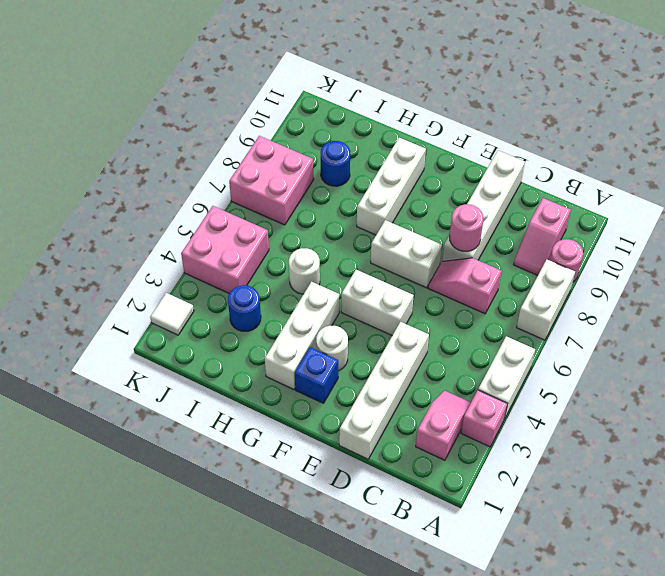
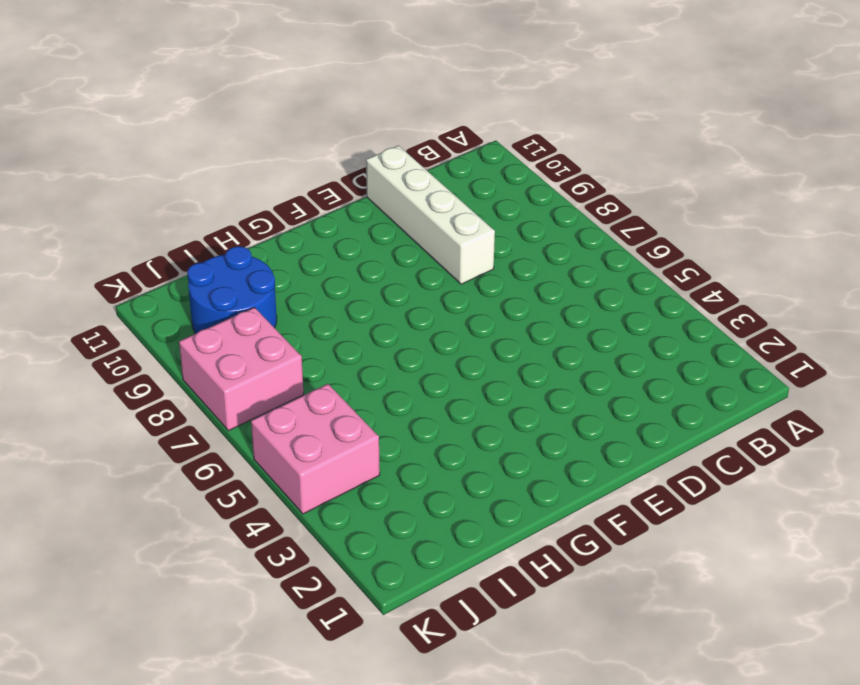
blue round brick I9:J10 level 1 -> blue round brick I9 level 1
none -> pink brick A3 level 1
none -> white brick A4:A5 level 1
none -> white brick A7:A8 level 1

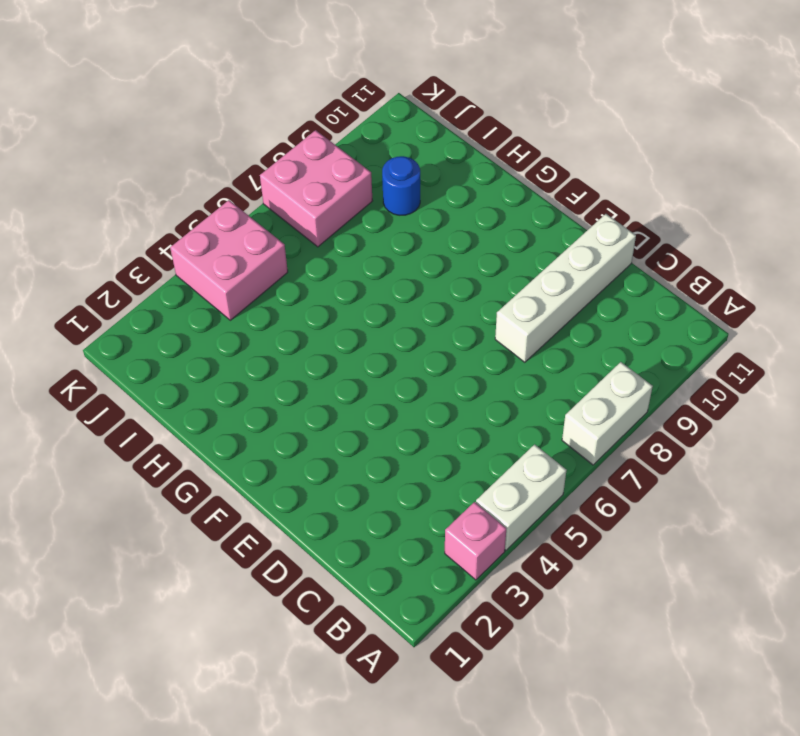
none -> pink round brick A9 level 1
none -> pink slope B2:B3 level 1 top 2
none -> pink slope B9:B10 level 1 top 10

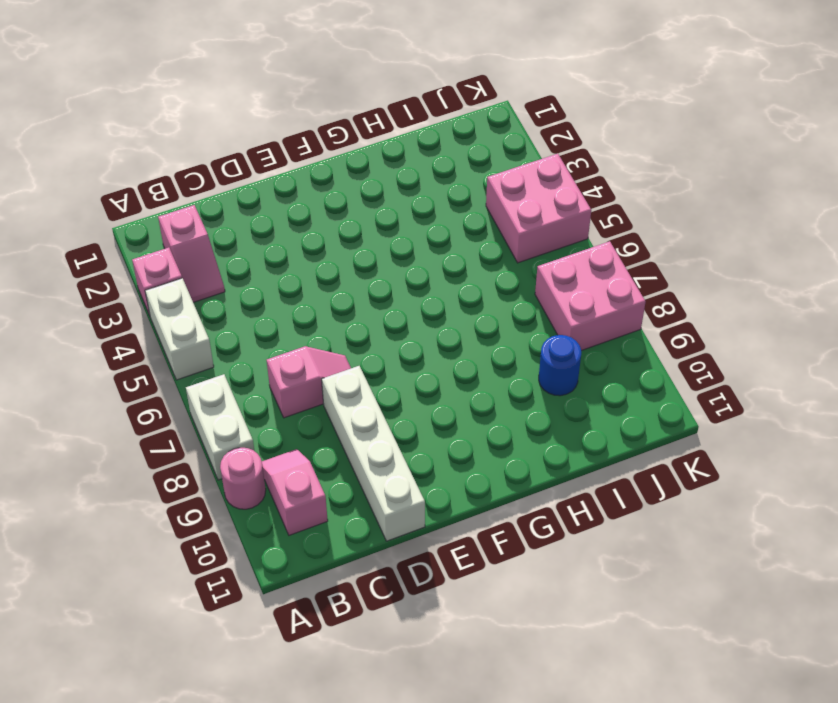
none -> white brick D1:D4 level 1
none -> white brick E5:F5 level 1
none -> white brick E7:F7 level 1

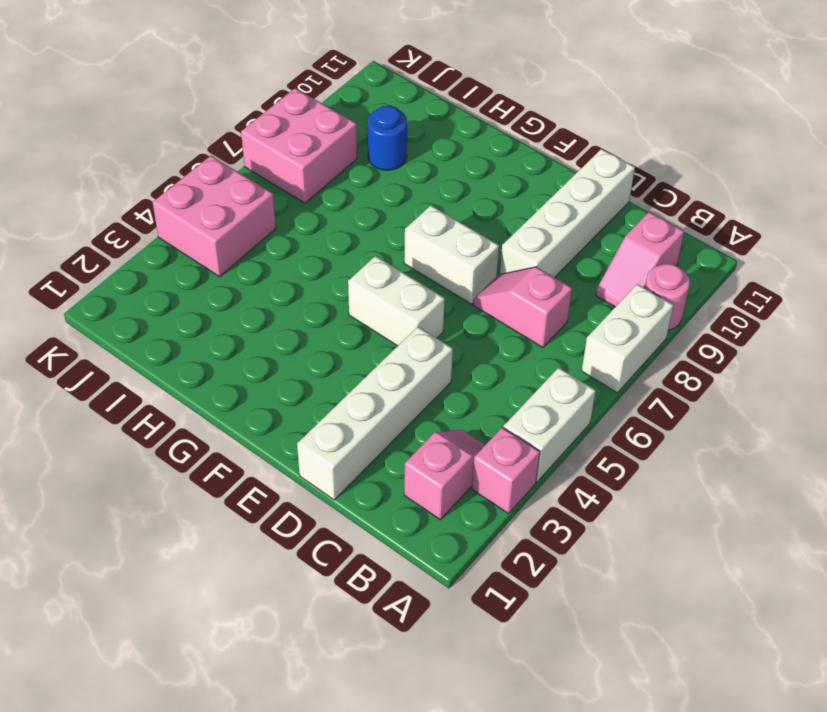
none -> blue brick F2 level 1
none -> white round brick F3 level 1
none -> white brick G2:G4 level 1

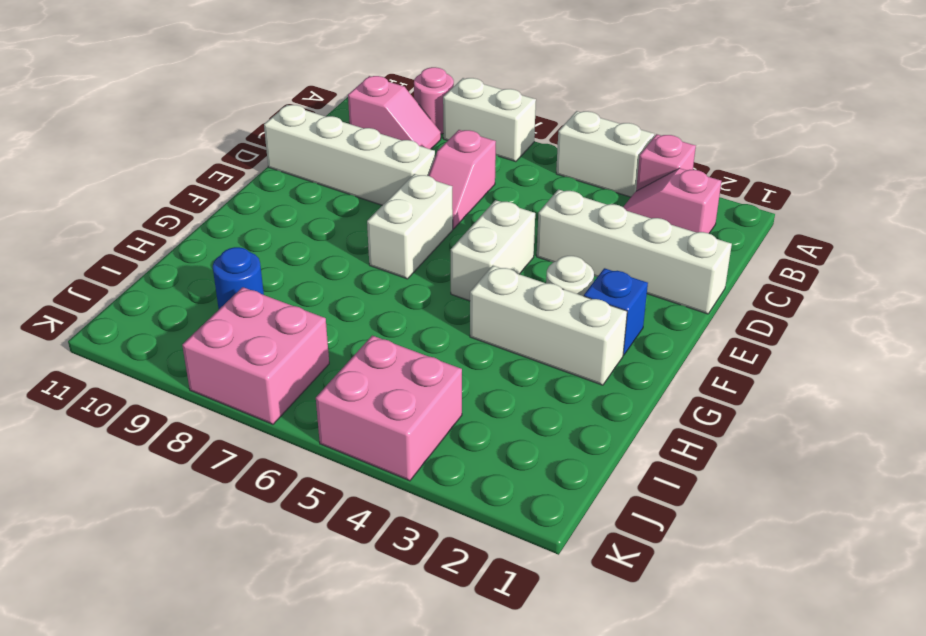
none -> white brick G8:G10 level 1
none -> white round brick H5 level 1
none -> blue round brick I3 level 1

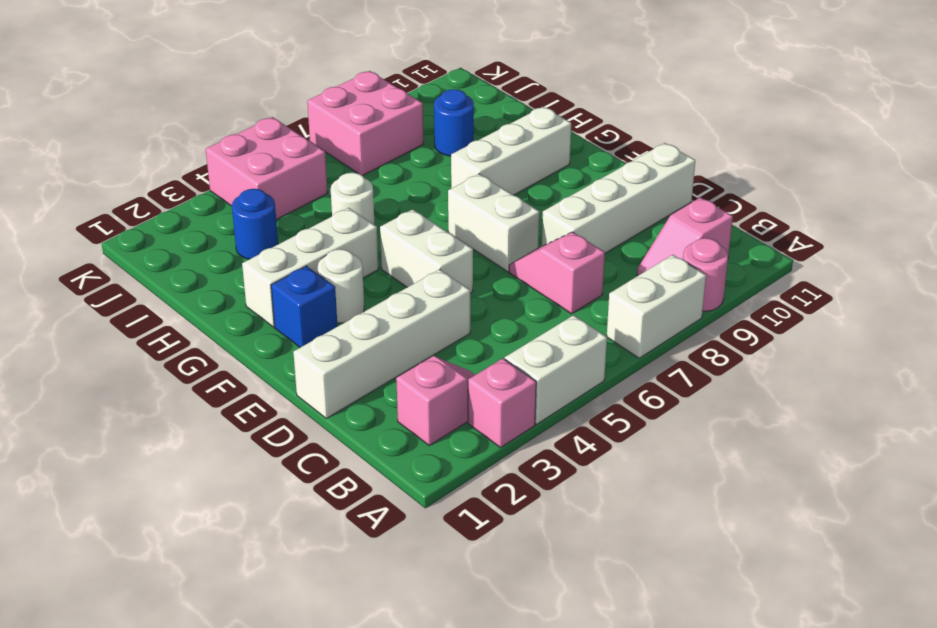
none -> white tile K2 level 1
none -> pink round brick D8 level 2

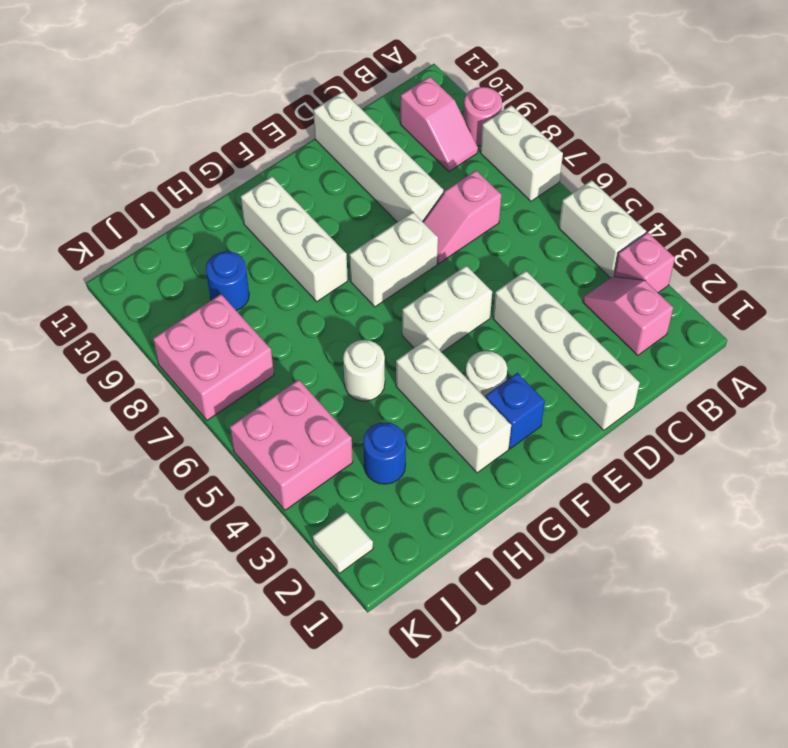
none -> pink round brick D8 level 2

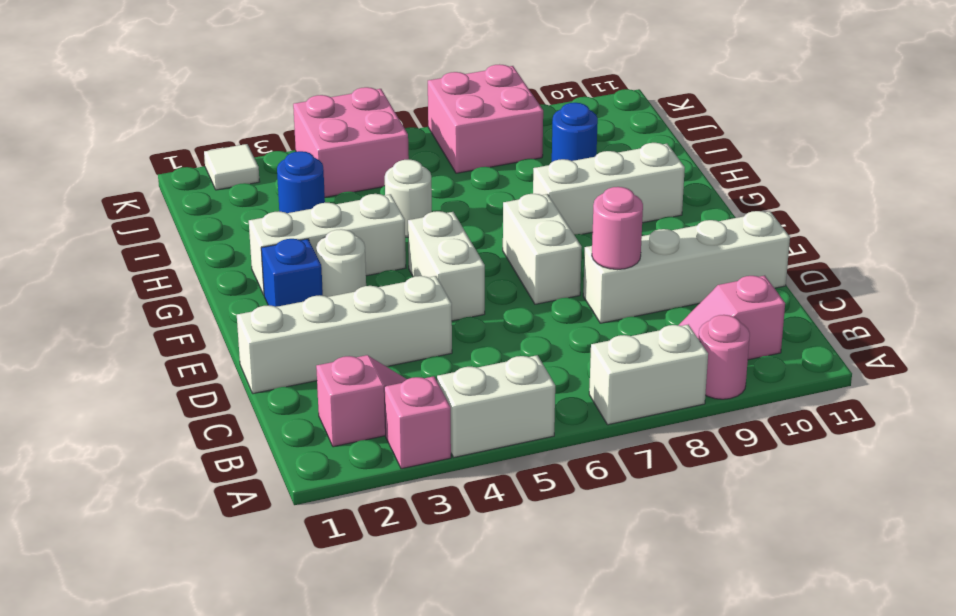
none -> pink slope C7:D7 level 1 top C

